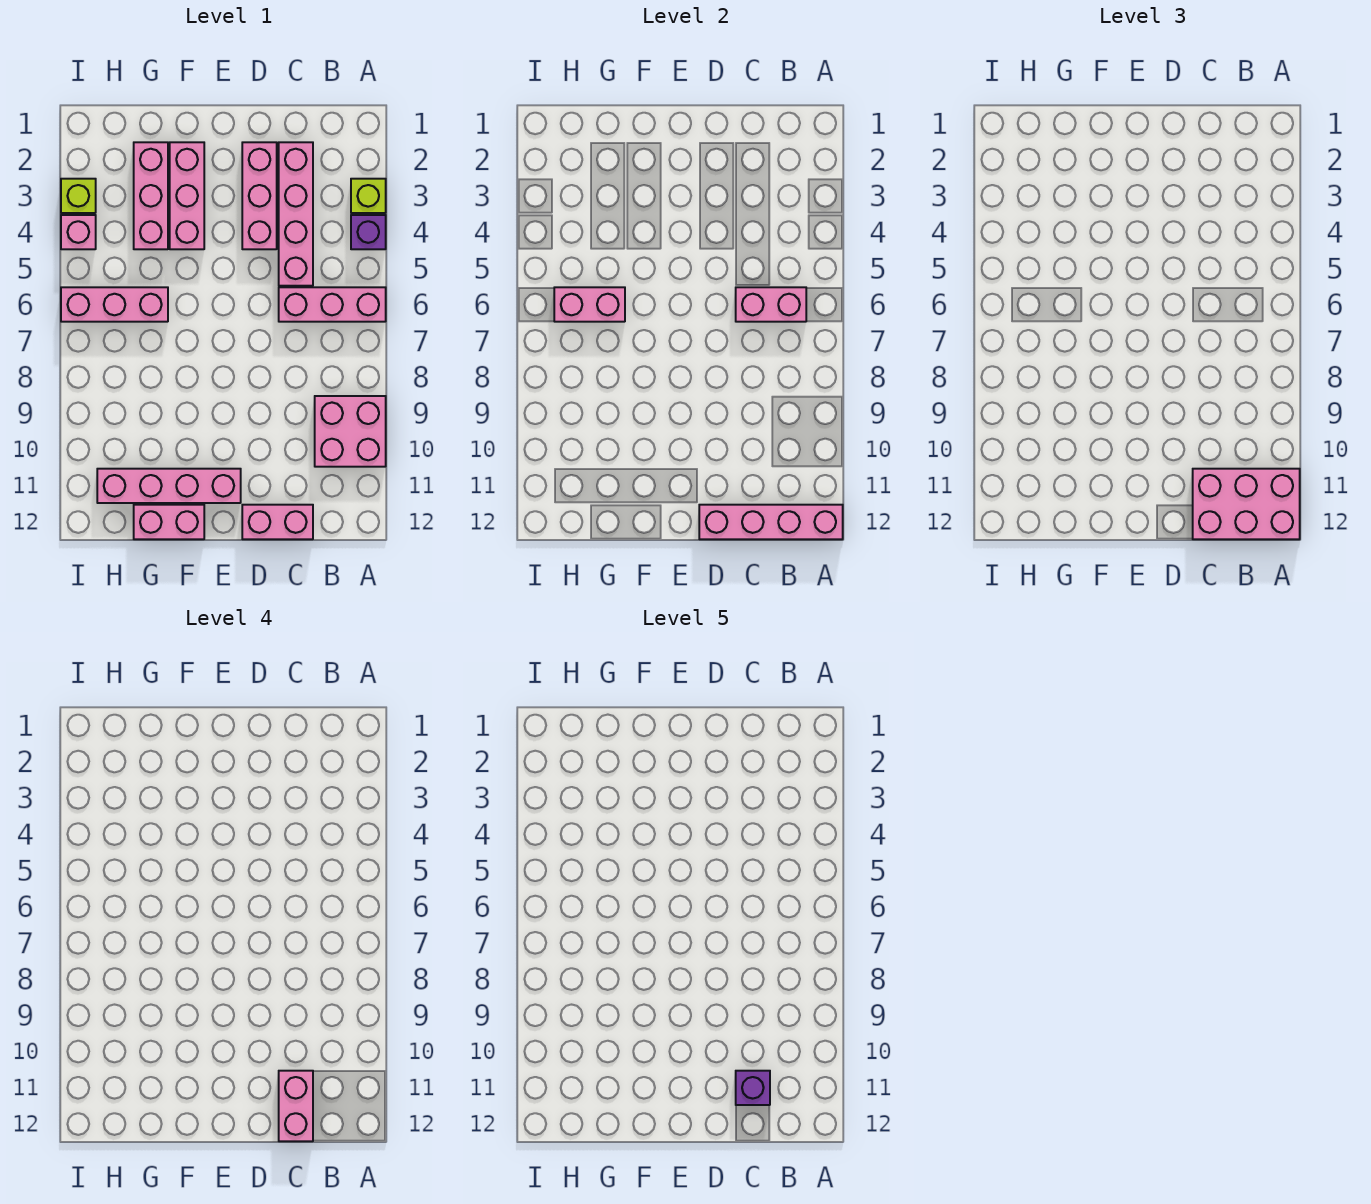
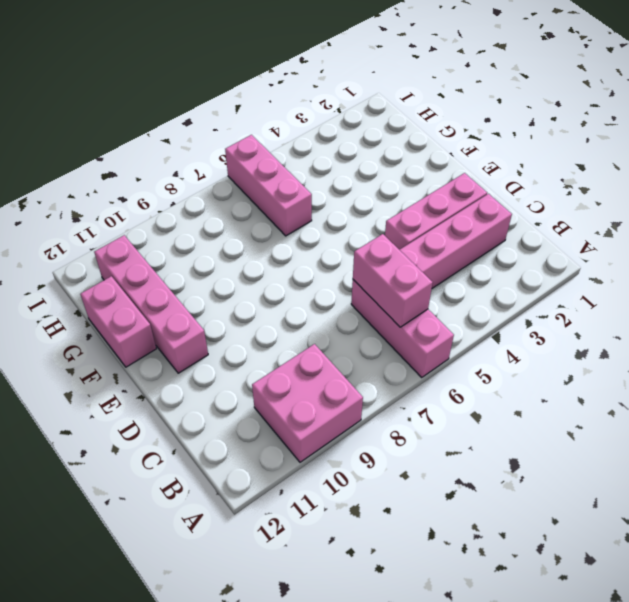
none -> lime brick A3 level 1
none -> purple brick A4 level 1
none -> pink brick C12:D12 level 1

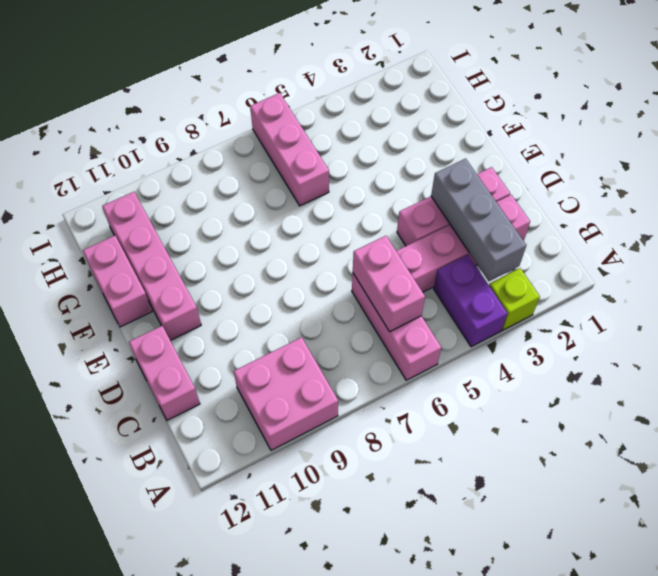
purple brick A4:B4 level 1 -> purple brick A4 level 1
grey brick B3:D3 level 2 -> none
none -> pink brick F2:F4 level 1
none -> pink brick G2:G4 level 1
none -> lime brick I3 level 1

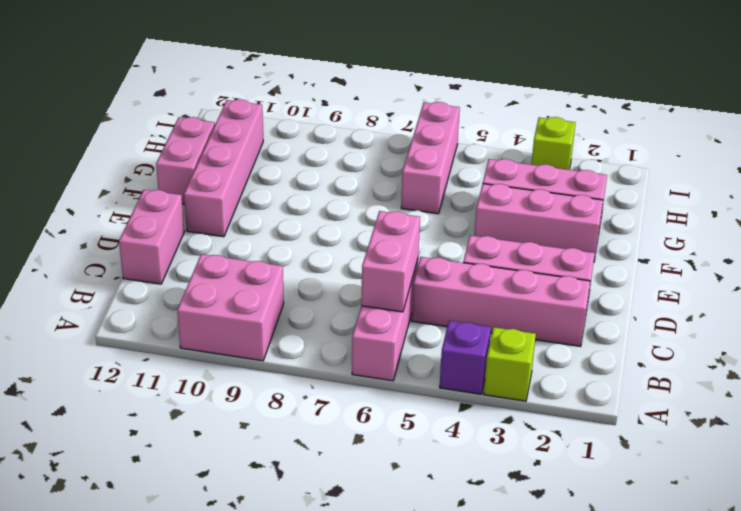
none -> pink brick I4 level 1
none -> pink brick A12:D12 level 2
none -> pink brick G6:H6 level 2

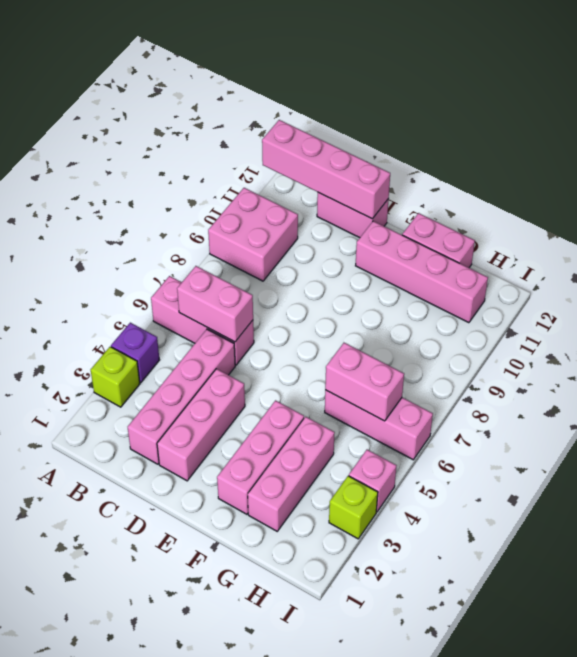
none -> pink brick A11:C12 level 3
none -> pink brick C11:C12 level 4
none -> purple brick C11 level 5

